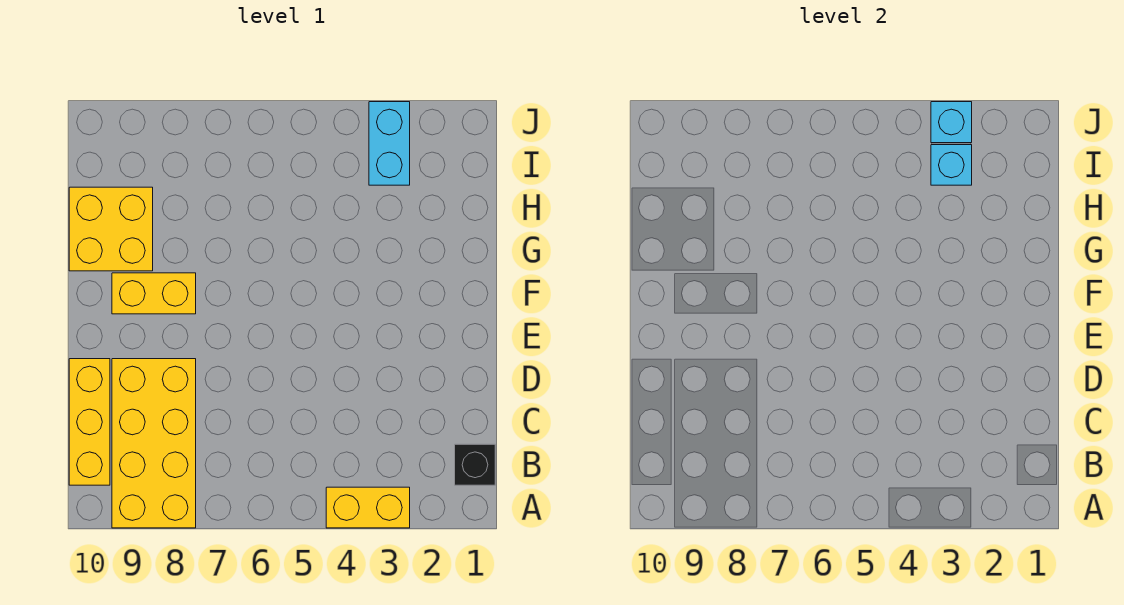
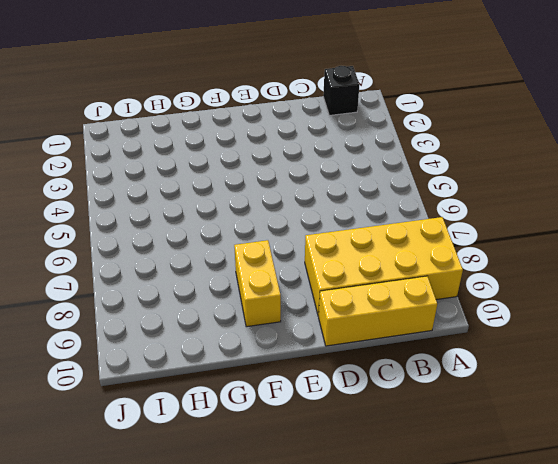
none -> yellow brick A3:A4 level 1
none -> yellow brick G9:H10 level 1

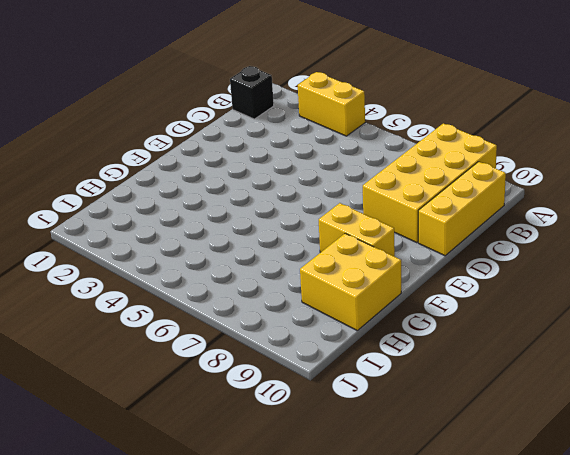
none -> cyan brick I3:J3 level 1
none -> cyan brick I3 level 2

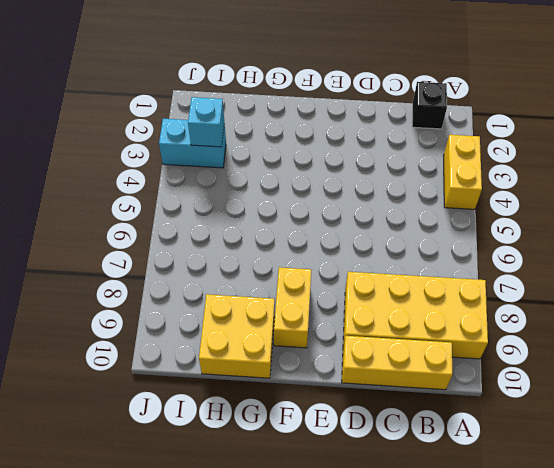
none -> cyan brick J3 level 2

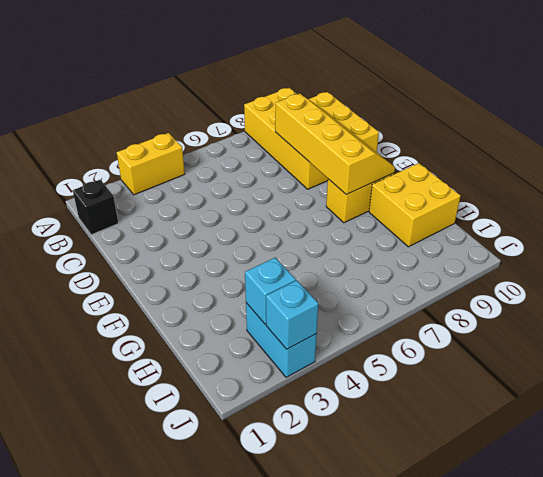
yellow slope C8:F9 level 2 top 8 -> none

